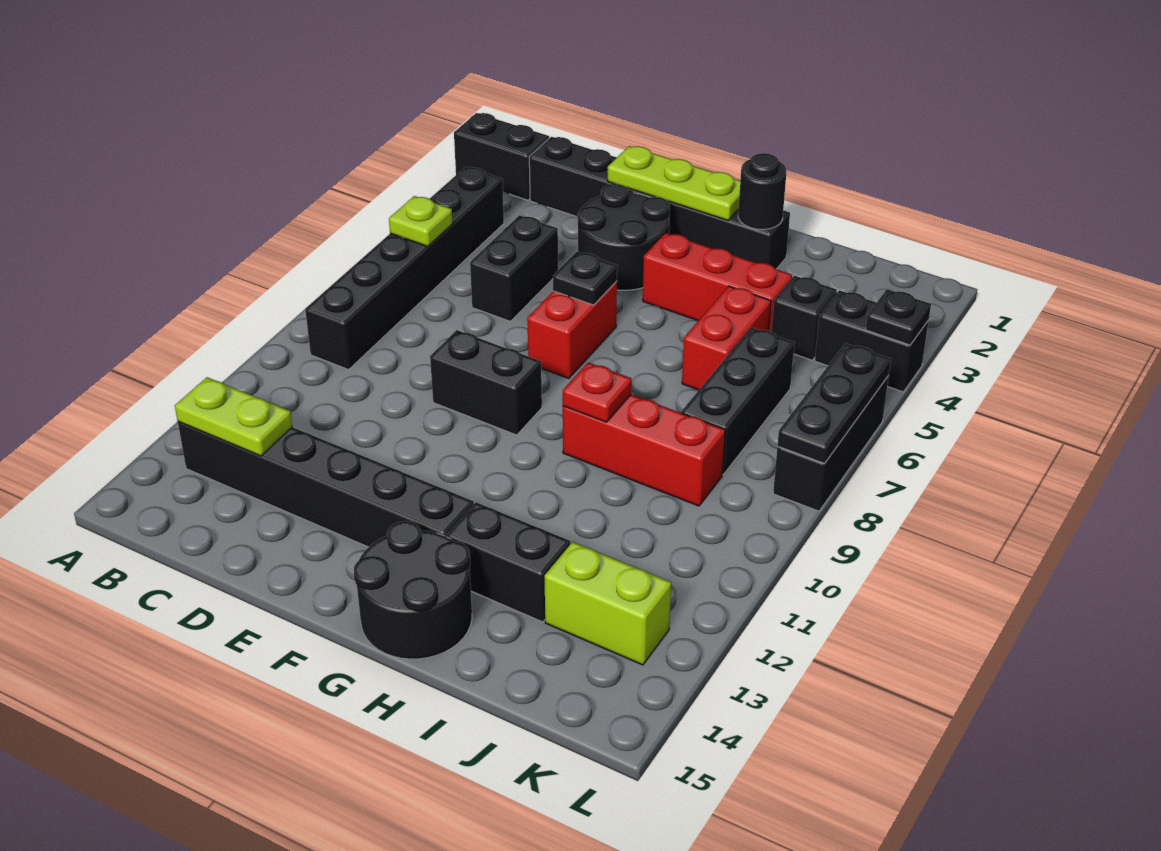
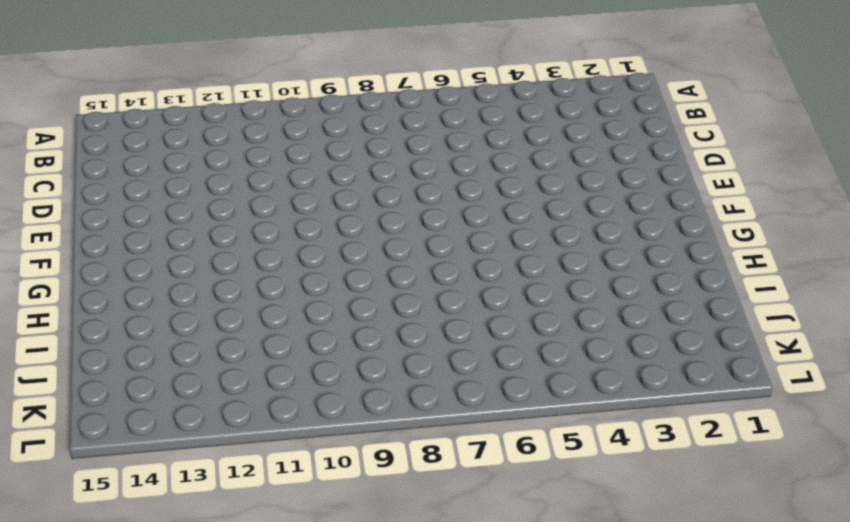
none -> black brick A2:B2 level 1
none -> black brick B4:B9 level 1
none -> black brick B13:G13 level 1

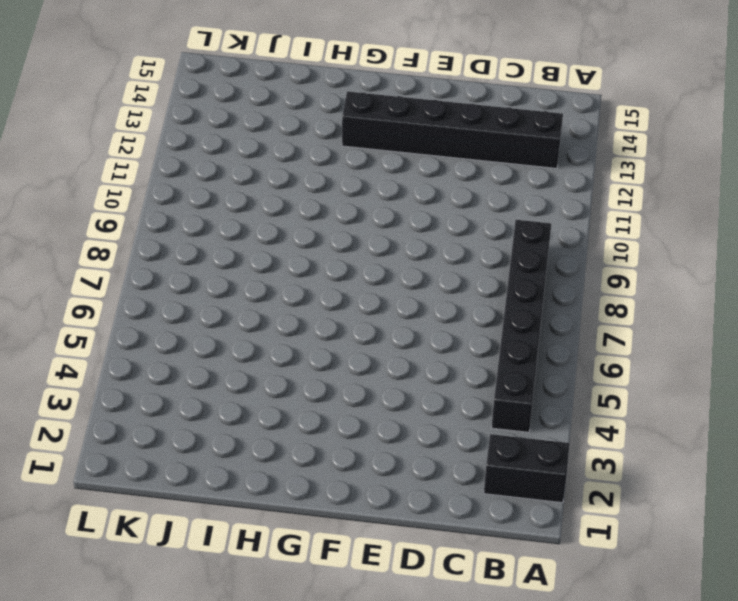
none -> black brick C2:H2 level 1
none -> black brick D5:D6 level 1
none -> black round brick E3:F4 level 1

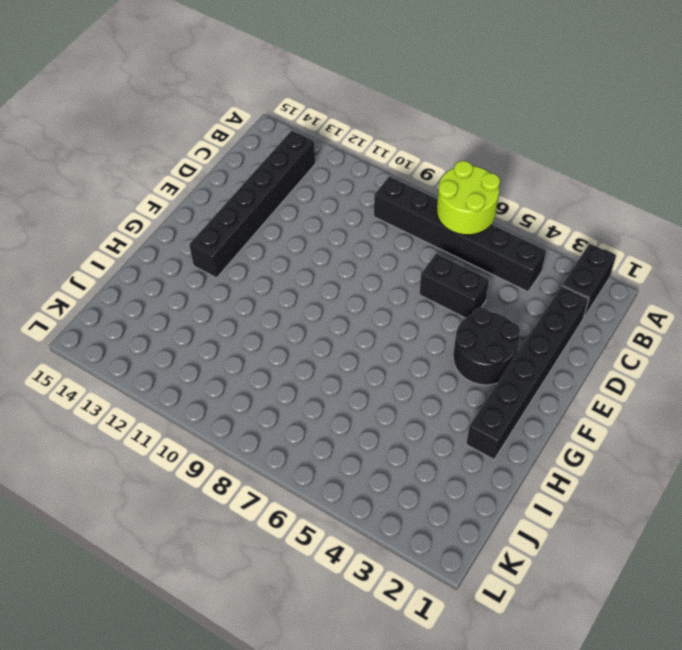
lime round brick A6:B7 level 2 -> lime plate B6 level 2
none -> black brick E9:F9 level 1
none -> red brick F6:F7 level 1
none -> red brick G4:I4 level 1

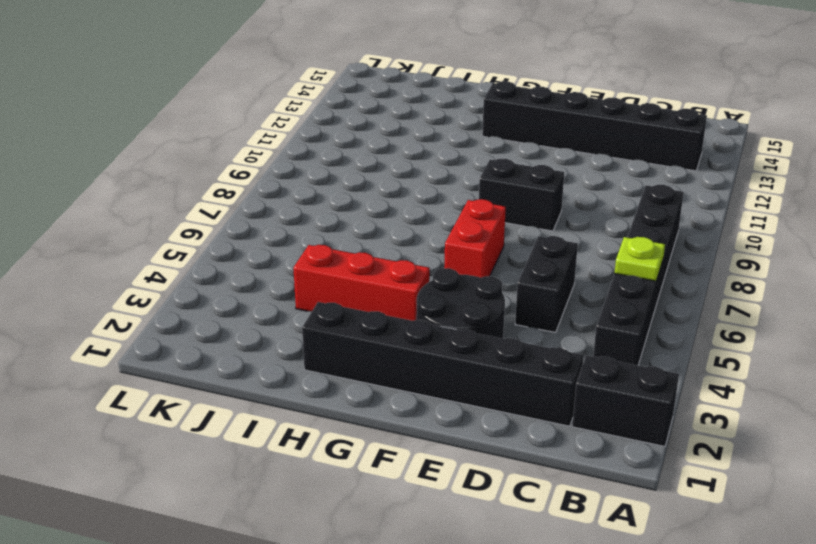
none -> black round brick G14:H15 level 1
none -> red brick H9:J9 level 1
none -> black brick H13:I13 level 1

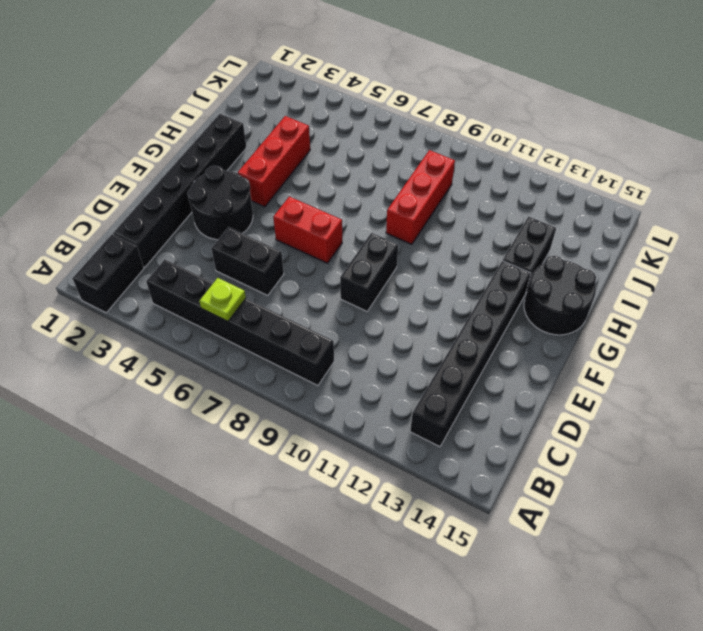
none -> red brick I5:I6 level 1
none -> black brick J4 level 1
none -> black brick J6:J8 level 1

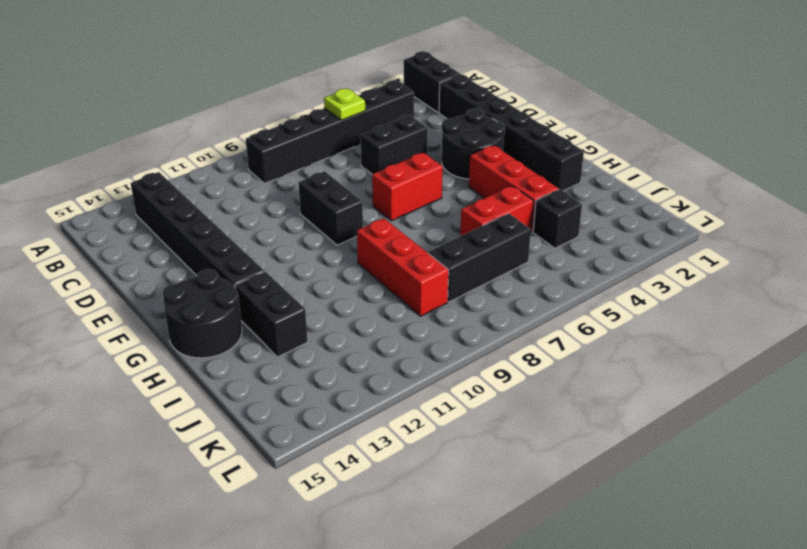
none -> lime brick J13:K13 level 1
none -> black brick K4:L4 level 1
none -> black brick L6:L8 level 1

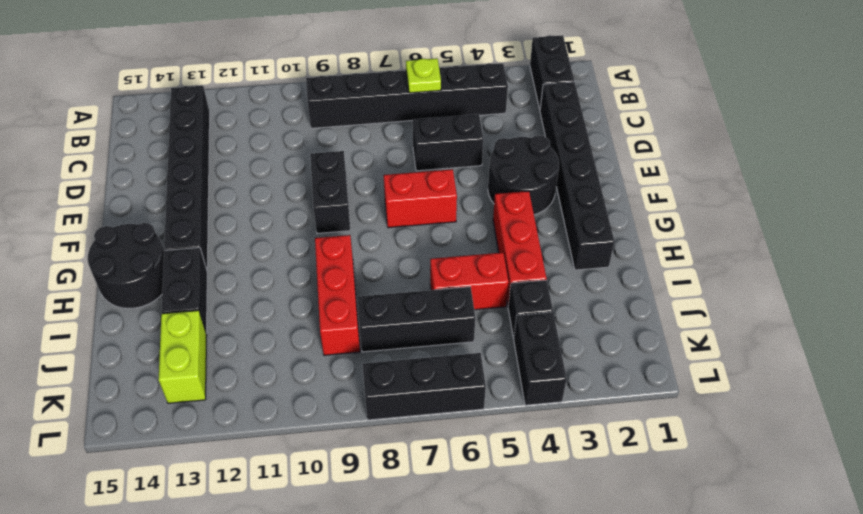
none -> lime plate B13:C13 level 2
none -> lime plate E2:G2 level 2
none -> black plate F6 level 2

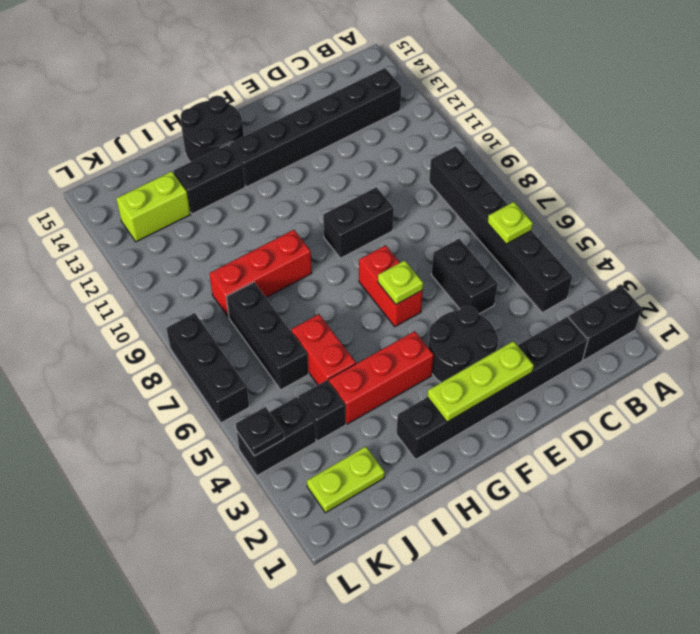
lime plate F6 level 2 -> black plate F6 level 2
lime plate J2:K2 level 1 -> lime plate B13:C13 level 2
none -> black round brick H2 level 2
none -> red plate H9 level 2
none -> black plate L6:L8 level 2

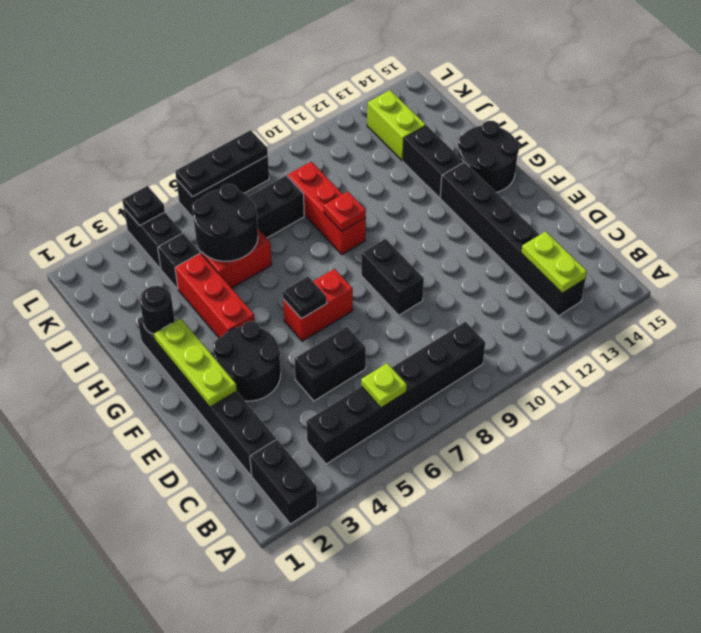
black round brick I5:J6 level 2 -> none

